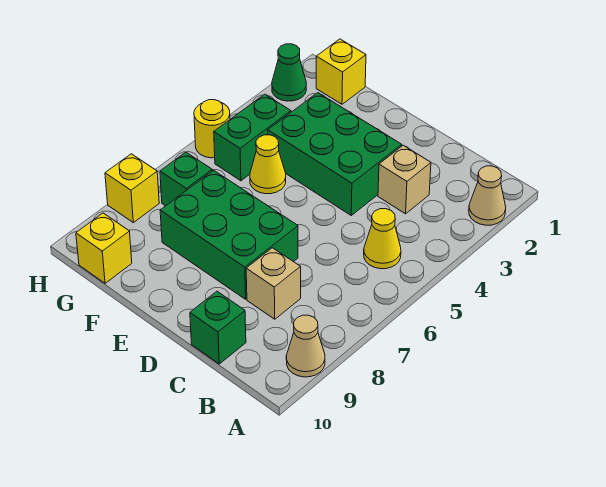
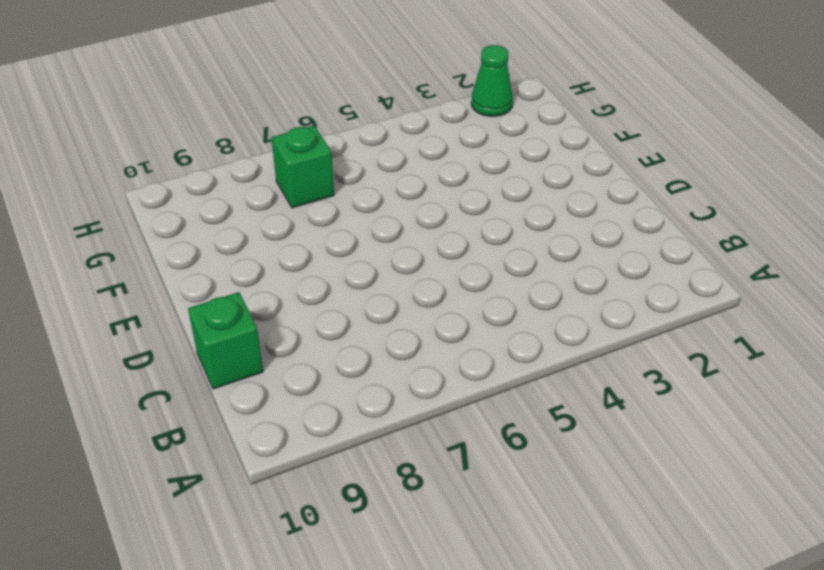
none -> tan cone A2 level 1
none -> tan cone A9 level 1
none -> yellow cone B5 level 1

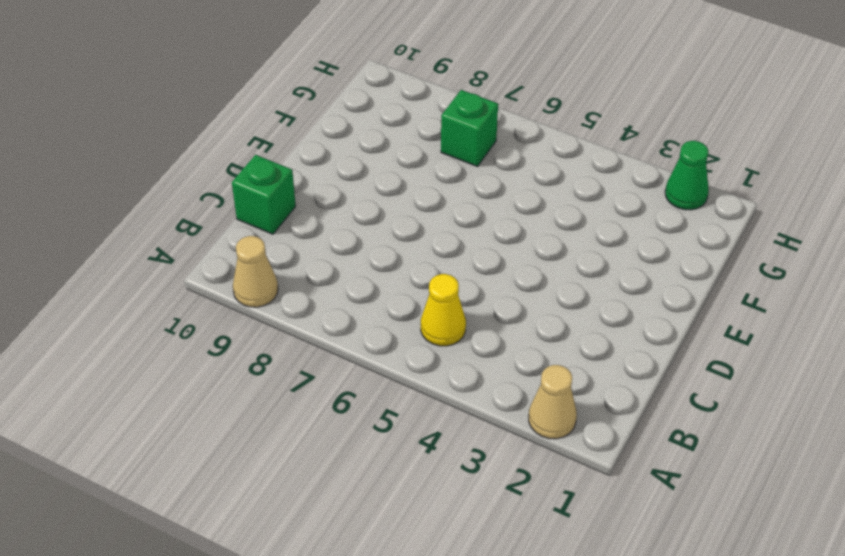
none -> tan brick C3 level 1
none -> tan brick C8 level 1
none -> green brick D3:F4 level 1

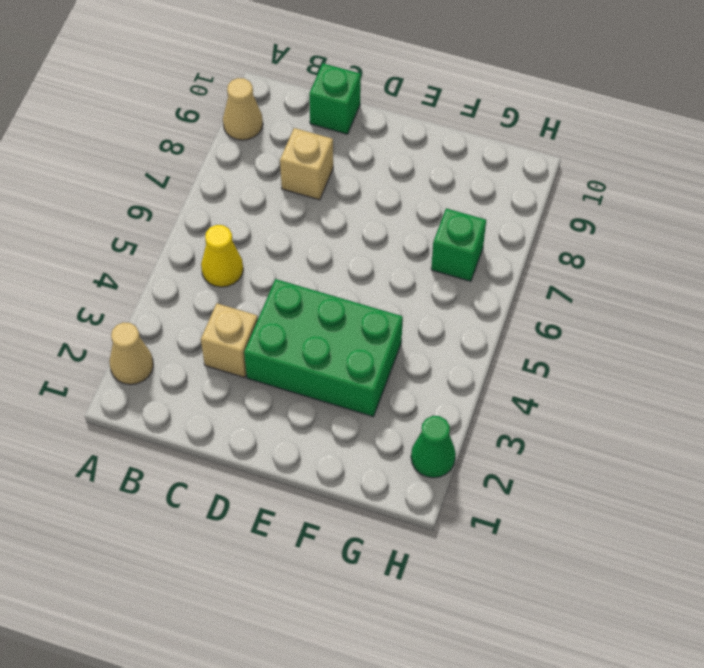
none -> green brick D7:F8 level 1
none -> yellow cone F5 level 1
none -> yellow brick G1 level 1

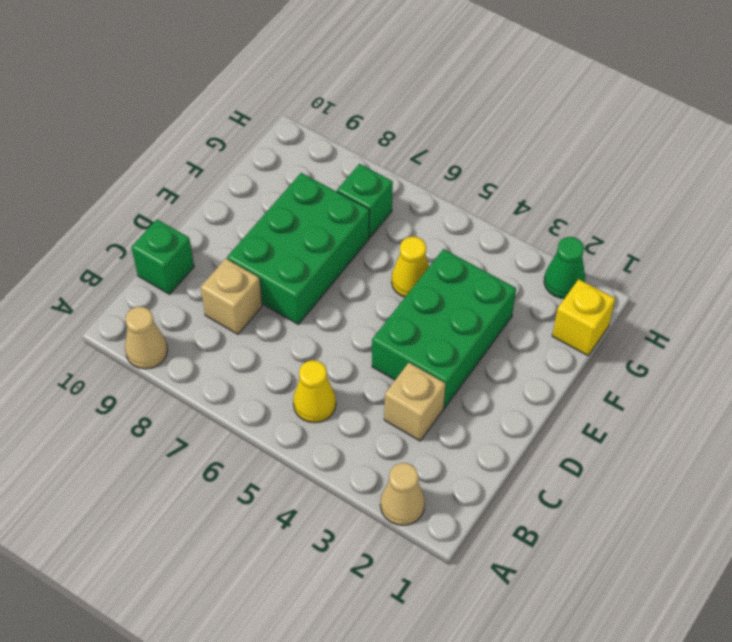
none -> green brick G4:G5 level 1
none -> yellow brick G10 level 1
none -> yellow round brick H5 level 1

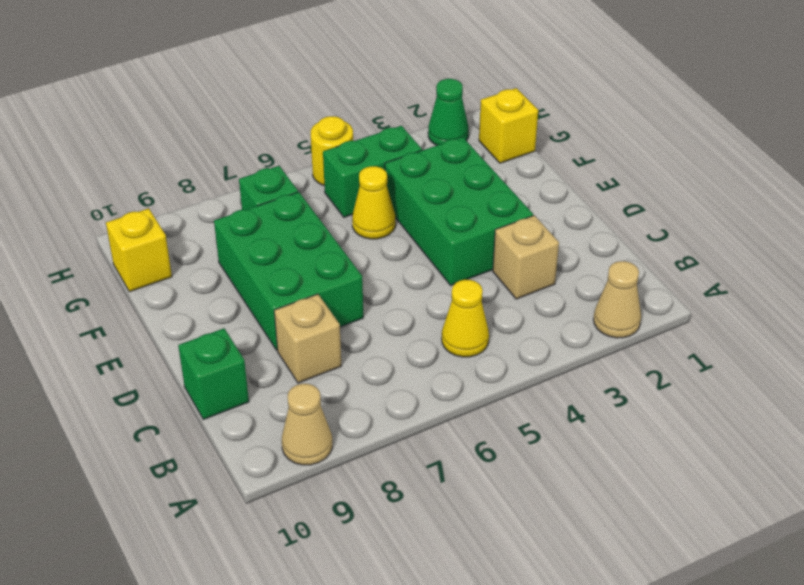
none -> yellow brick H8 level 1

